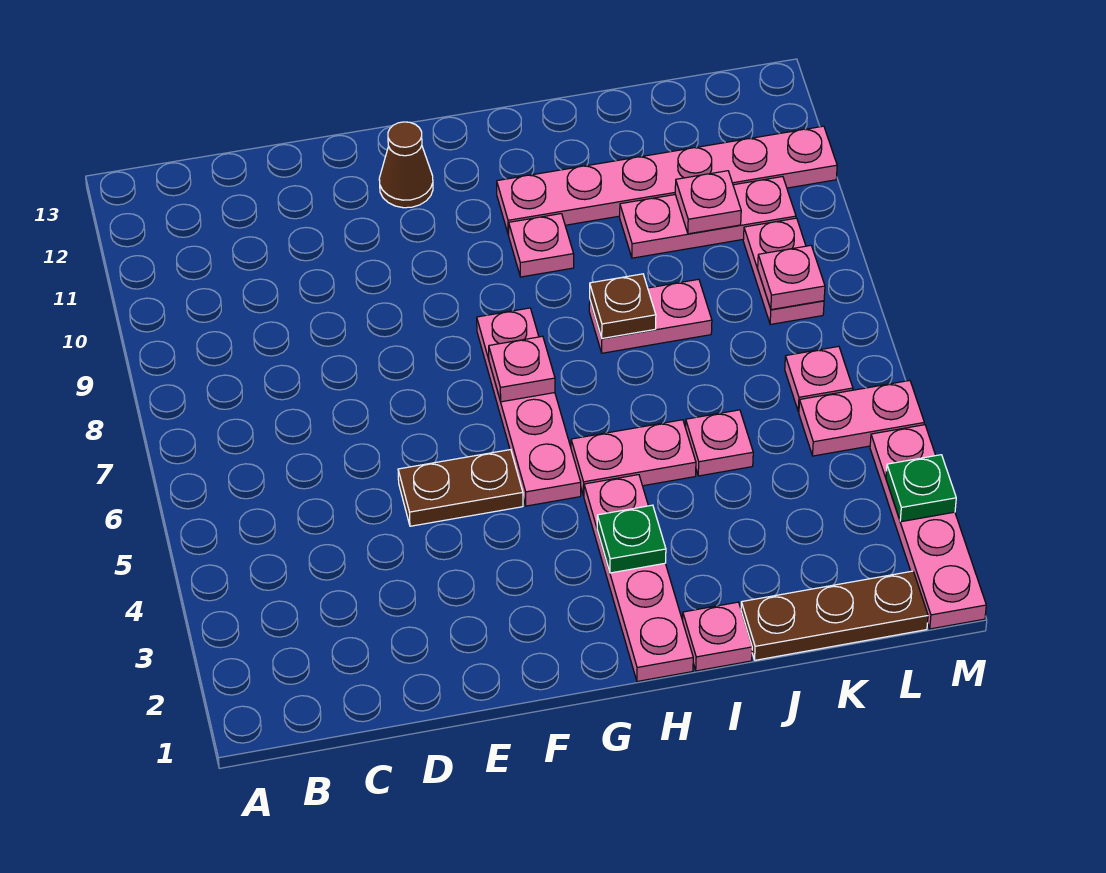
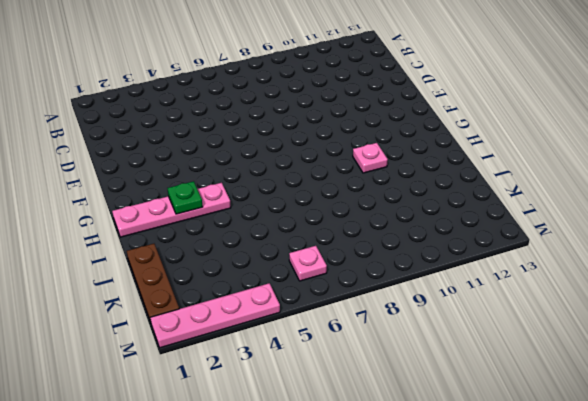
none -> brown plate E5:F5 level 1
none -> brown cone F12 level 1
none -> pink plate G5:G8 level 1

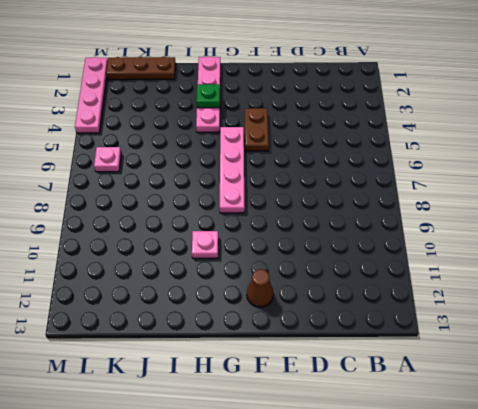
brown plate F4:F5 level 1 -> brown plate E5:F5 level 1
none -> pink plate H5:I5 level 1
none -> pink plate H11:M11 level 1
none -> pink plate I1 level 1

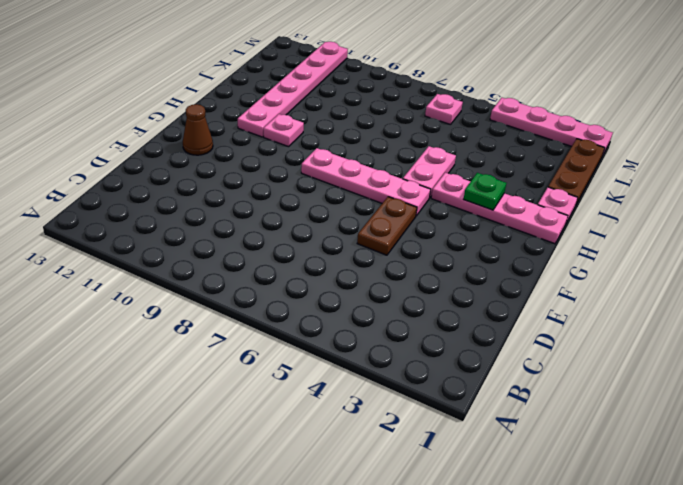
none -> pink plate I8:J8 level 1
none -> pink plate J5 level 1
none -> pink plate J10:L10 level 1

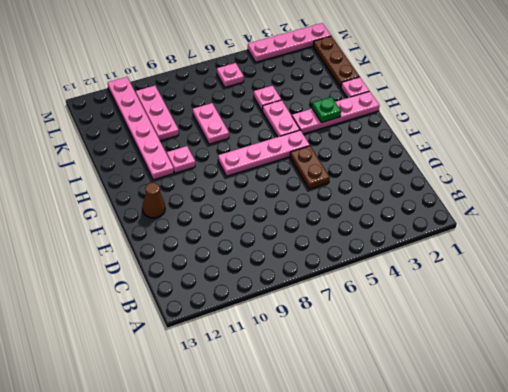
none -> pink plate L5:M5 level 1
none -> pink plate L8:L9 level 1
none -> pink plate G7 level 2

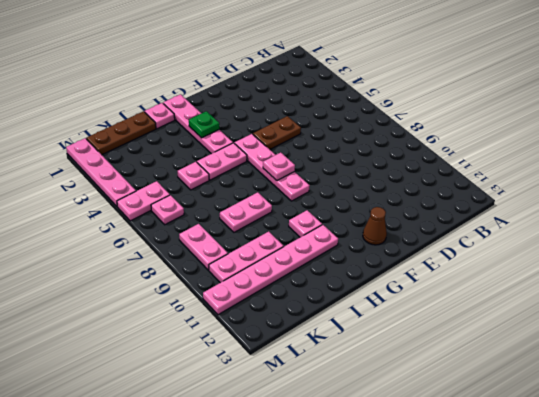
none -> brown plate I8 level 2
none -> pink plate K10 level 2
none -> pink plate L8 level 2

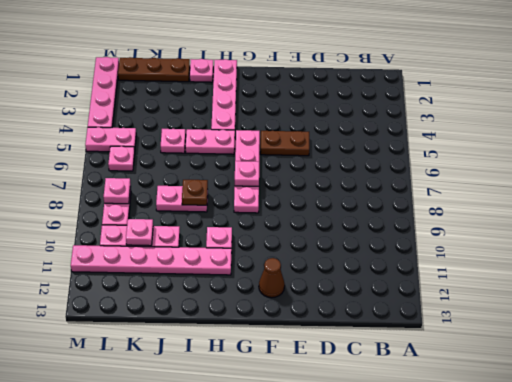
none -> green plate H3 level 2
none -> green plate M3 level 2

